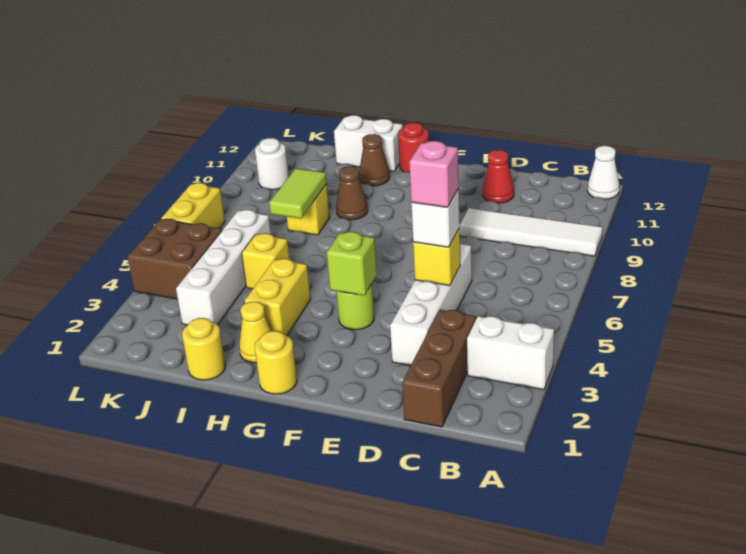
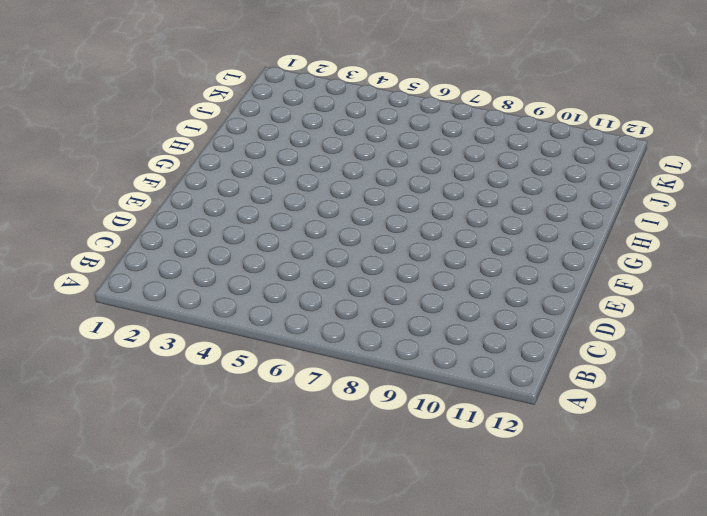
none -> white brick A3:B3 level 1
none -> white tile A9:D9 level 1
none -> white cone A12 level 1

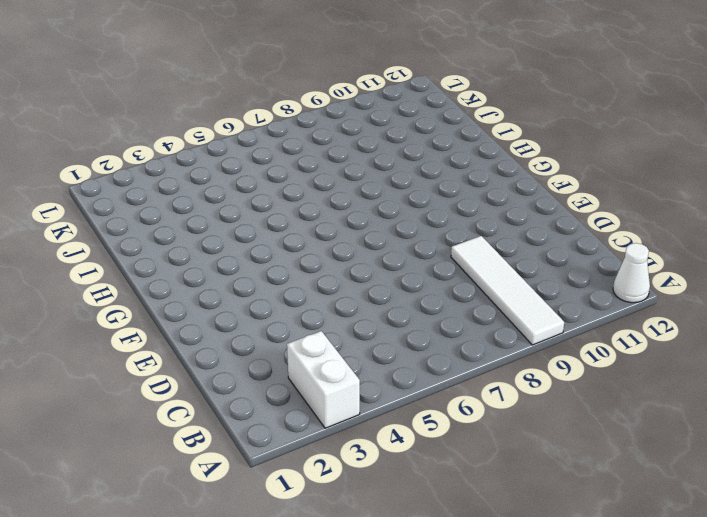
none -> brown brick C1:C3 level 1
none -> white brick D3:D6 level 1
none -> red cone D11 level 1

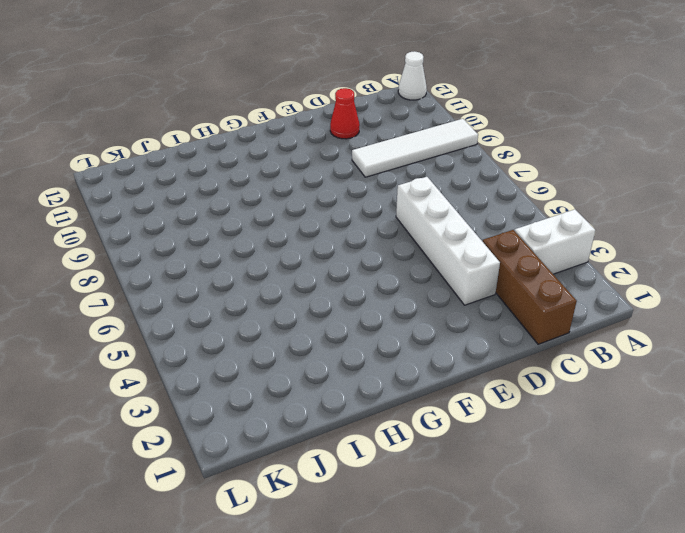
none -> lime round brick F4 level 1
none -> yellow round brick G1 level 1
none -> red round brick G12 level 1

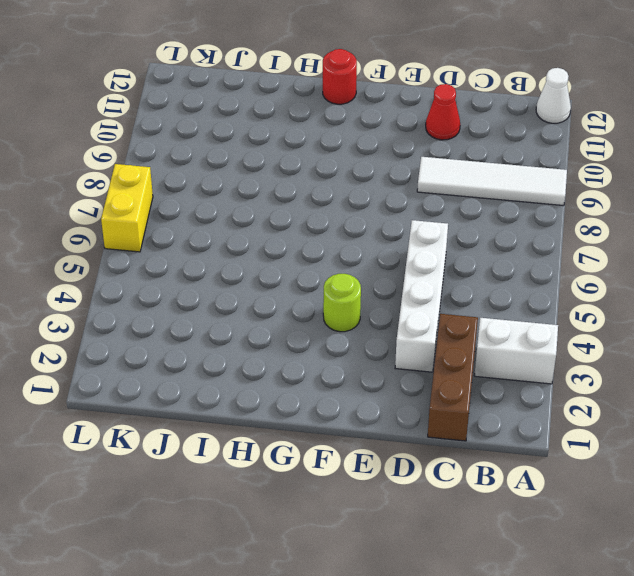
none -> yellow round brick G1 level 1
none -> yellow cone H2 level 1
none -> yellow brick H3:H4 level 1

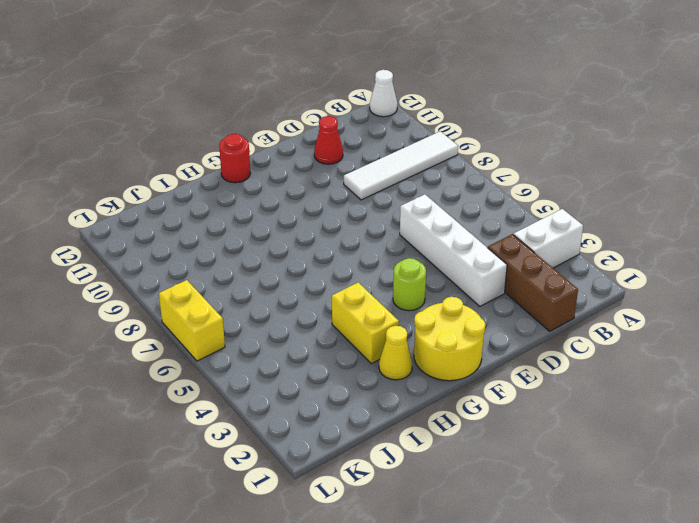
yellow round brick F1:G2 level 1 -> yellow round brick G1 level 1
none -> brown cone H9 level 1
none -> brown cone H11 level 1
none -> white brick H12:I12 level 1

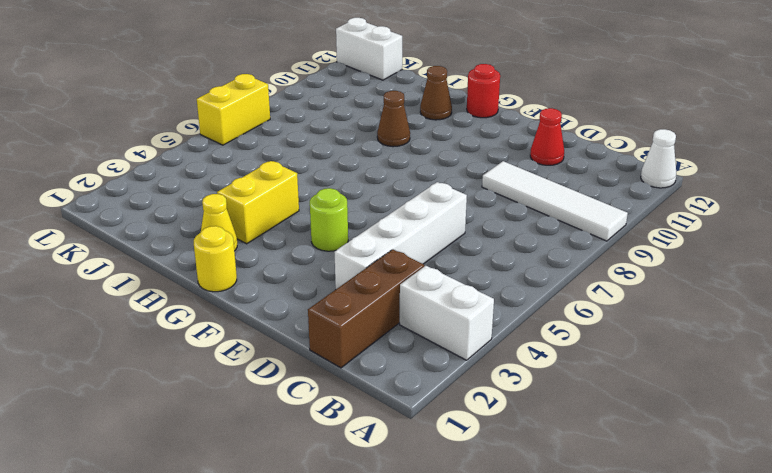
white brick K12:L12 level 1 -> white brick H12:I12 level 1
none -> yellow round brick I1 level 1
none -> yellow brick I5 level 1
none -> yellow brick I8 level 1

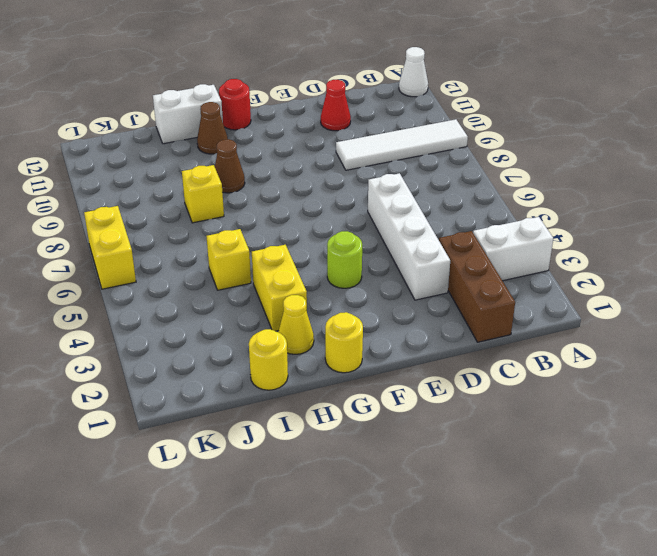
none -> white brick J3:J6 level 1
none -> brown brick K4:L5 level 1
none -> white round brick K10 level 1

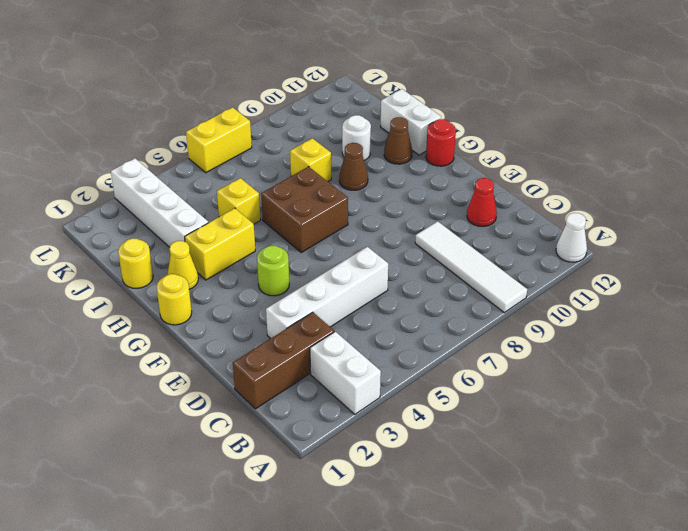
brown brick G6:H7 level 1 -> brown brick K4:L5 level 1
white brick I3:L3 level 1 -> white brick J3:J6 level 1
white round brick I10 level 1 -> white round brick K10 level 1
none -> yellow brick D5 level 2
none -> lime brick F4 level 2
none -> lime tile I7:I8 level 2

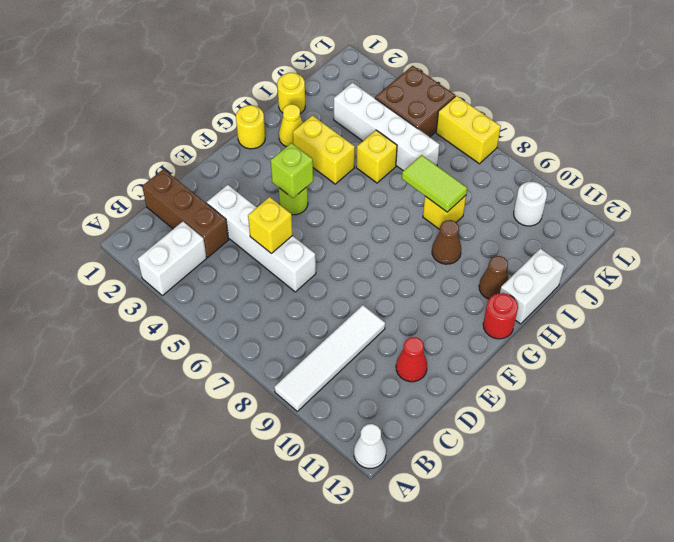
none -> white brick D5 level 3
none -> pink brick D5 level 4

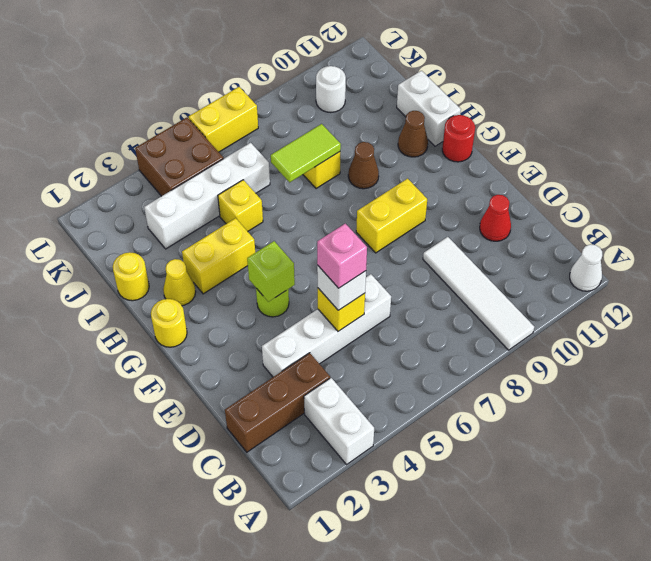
yellow brick F8:F9 level 1 -> none

